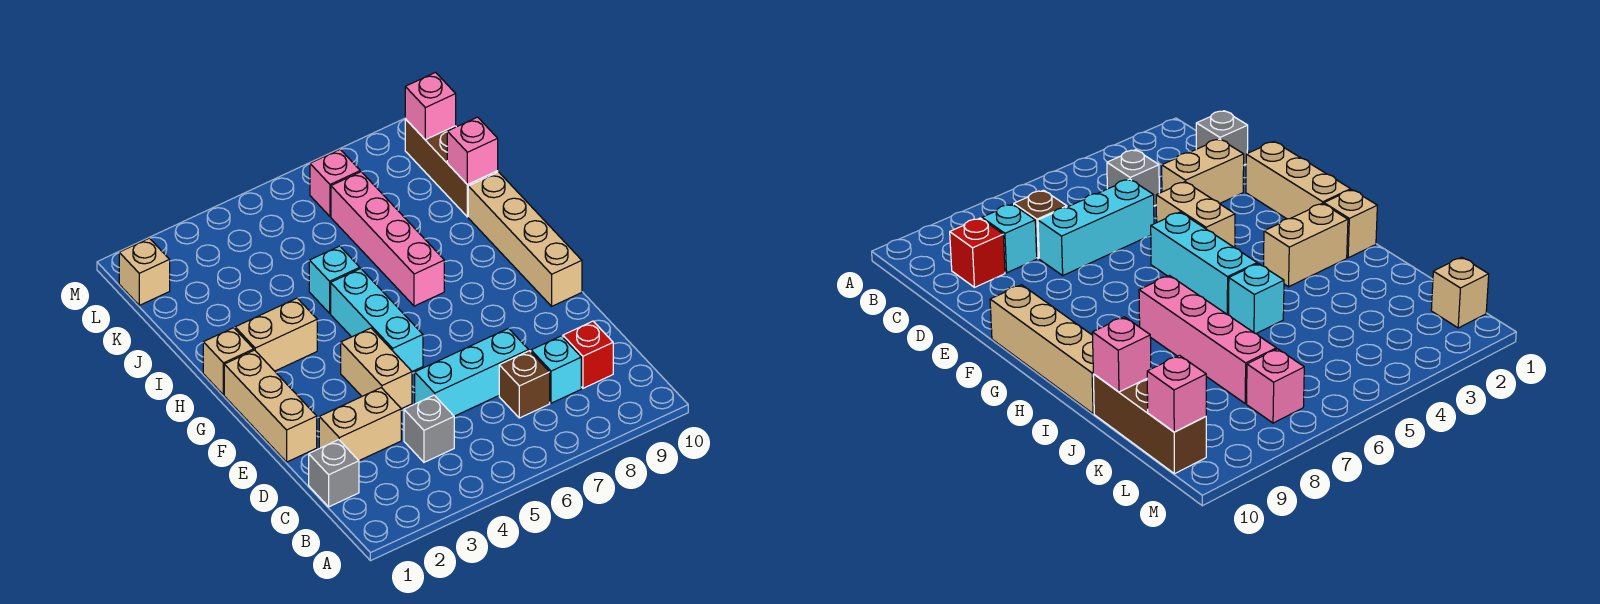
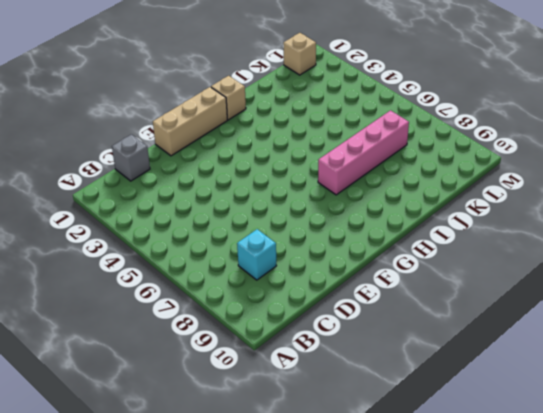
none -> grey brick C4 level 1
none -> brown brick C7 level 1
none -> red brick C9 level 1

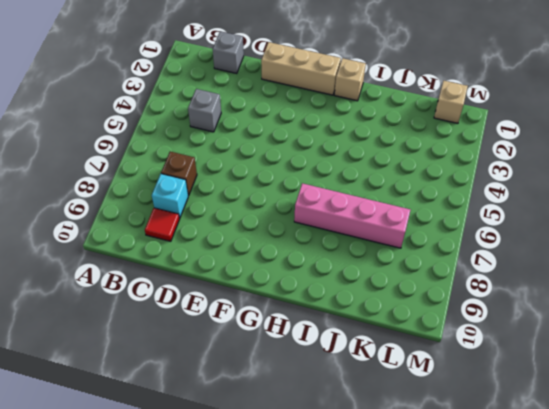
red tile C9 level 1 -> red brick C9 level 1
none -> tan brick D2:D3 level 1
none -> cyan brick D5:D7 level 1
none -> tan brick E4:F4 level 1

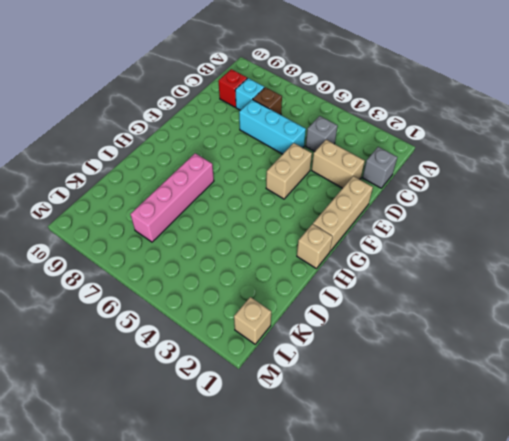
none -> cyan brick F5:H5 level 1
none -> tan brick F10:I10 level 1
none -> tan brick H2:H3 level 1

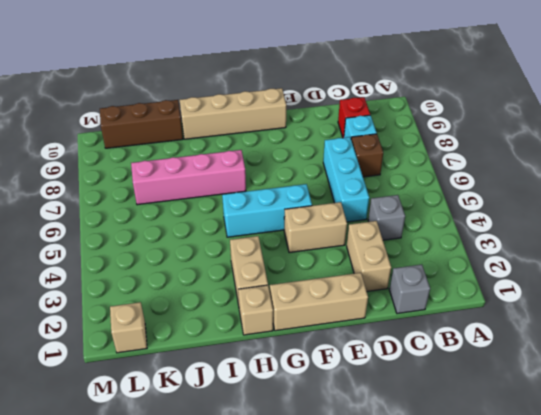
none -> cyan brick I5 level 1
none -> pink brick L7 level 1
none -> pink brick J10 level 2

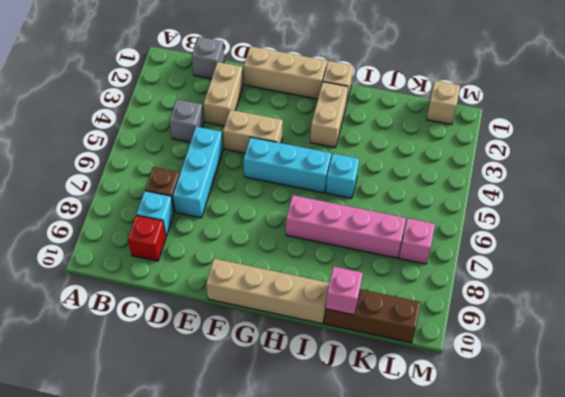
none -> pink brick L10 level 2

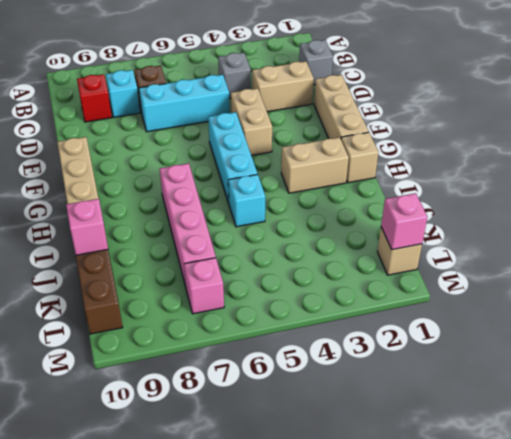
pink brick L1 level 2 -> pink brick L10 level 2

